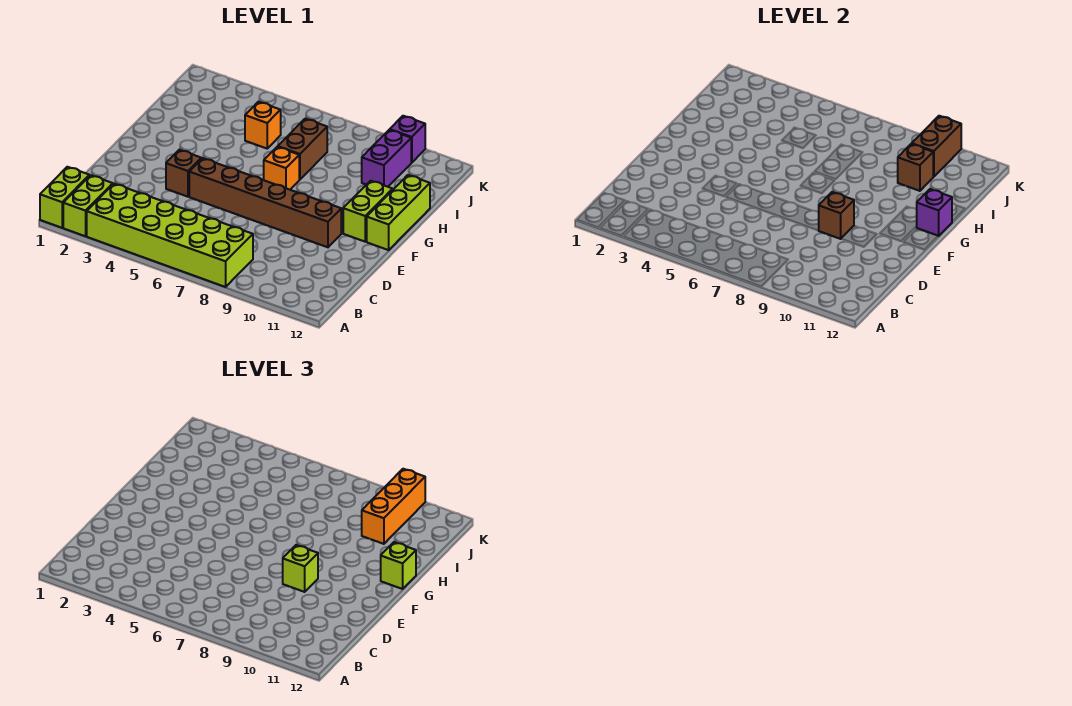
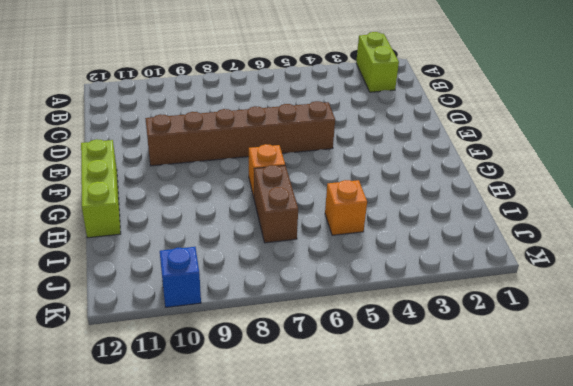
blue brick K10 level 1 -> purple brick K10 level 1
none -> lime brick A1:B1 level 1
none -> lime brick A3:B8 level 1
none -> brown brick E4 level 1

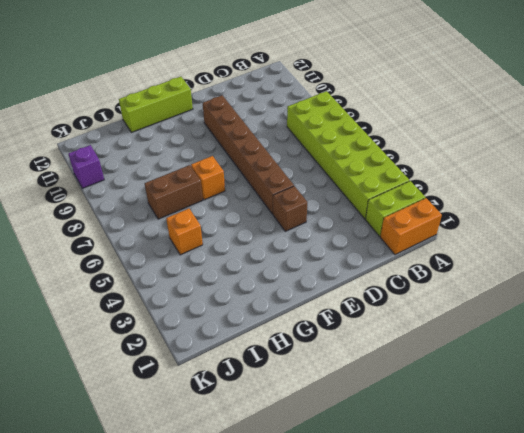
orange brick A1:B1 level 1 -> lime brick A1:B1 level 1
none -> lime brick F11:G11 level 1
none -> purple brick I10:J10 level 1
none -> brown brick E9 level 2

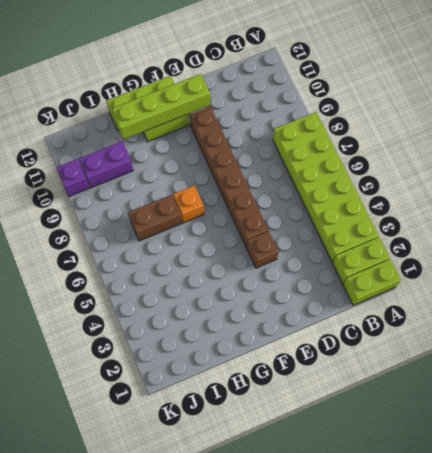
lime brick E11:H11 level 2 -> none
none -> orange brick I5 level 1
none -> brown brick E9 level 2
none -> purple brick G12 level 2

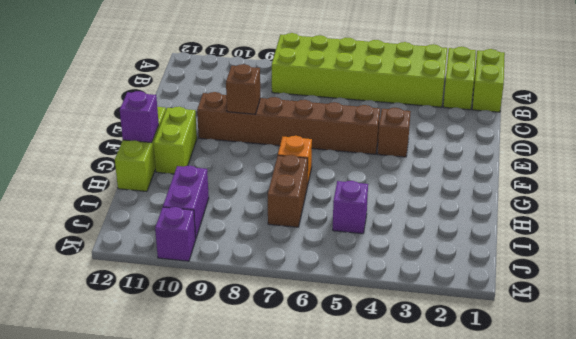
purple brick I5 level 1 -> orange brick I5 level 1
none -> brown brick I10 level 2
none -> brown brick J10:K10 level 2
none -> lime brick E9 level 3

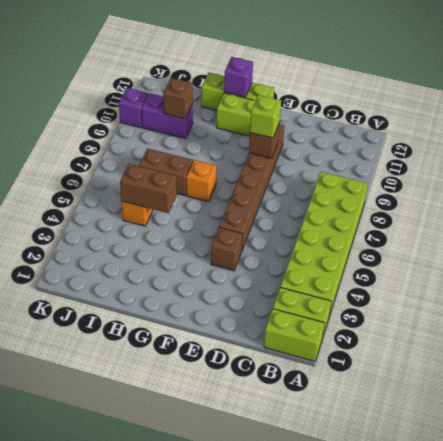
brown brick H5:I5 level 2 -> brown brick J10:K10 level 2
none -> lime brick G12 level 3
none -> orange brick I10:K10 level 3

